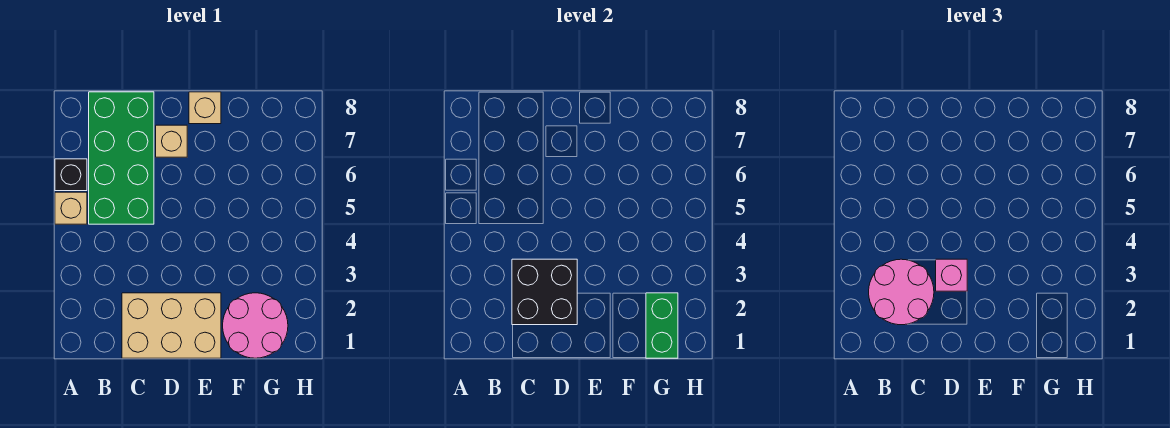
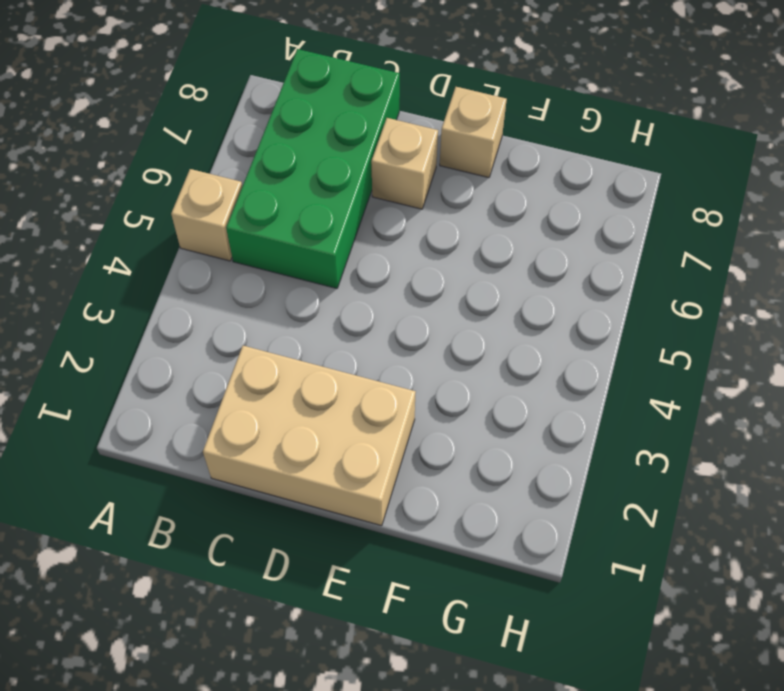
none -> black brick A6 level 1
none -> pink round brick F1:G2 level 1

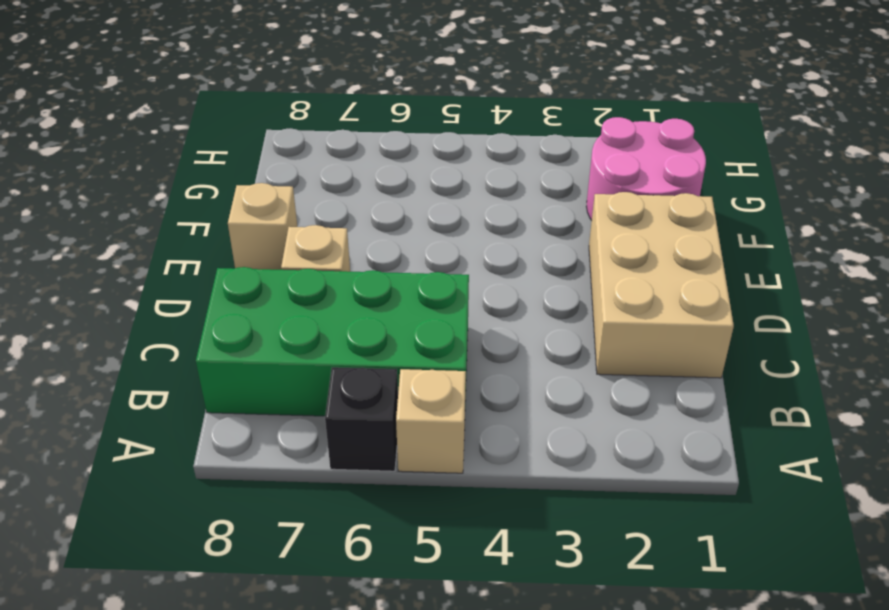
none -> black brick C2:D3 level 2
none -> green brick G1:G2 level 2

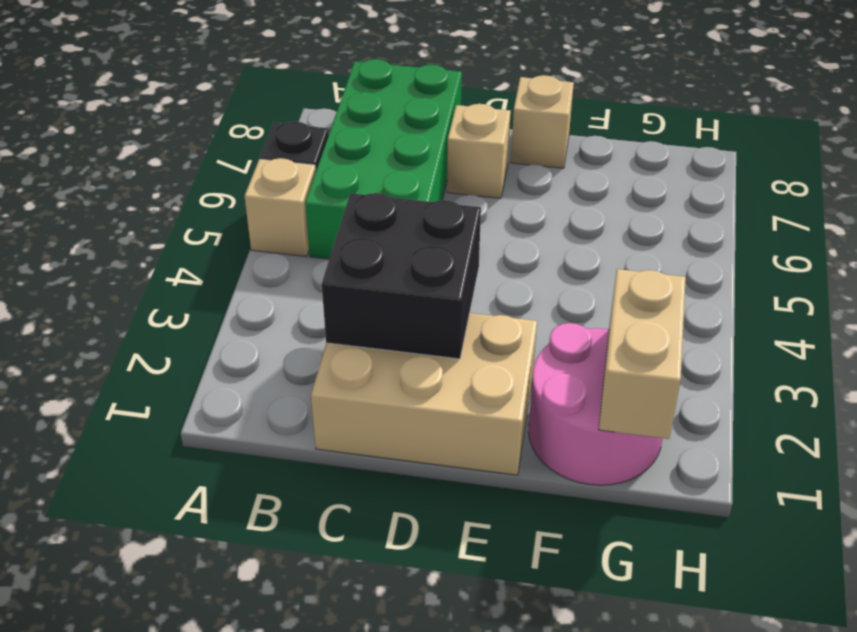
tan brick G1:G2 level 2 -> green brick G1:G2 level 2
none -> pink round brick B2:C3 level 3
none -> pink brick D3 level 3

